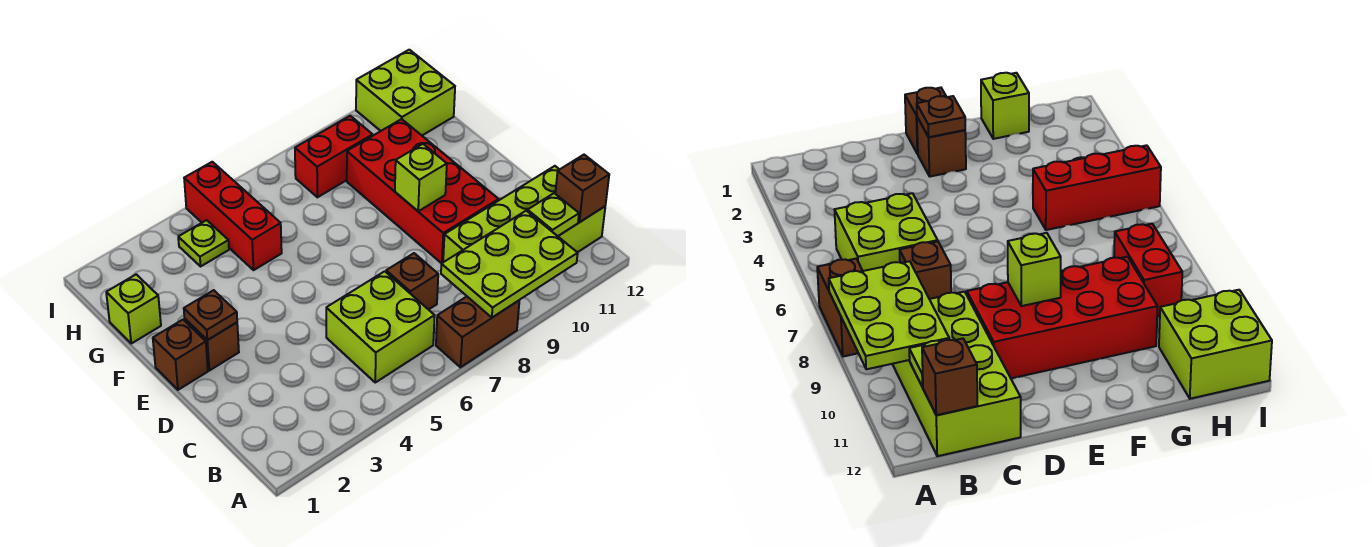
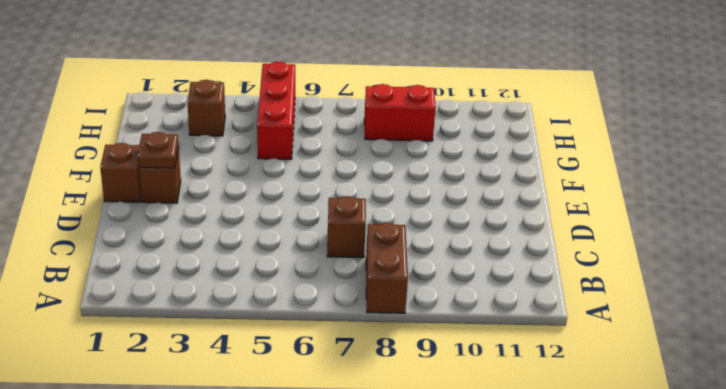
brown brick A8:B8 level 1 -> brown brick A7:A8 level 1
brown brick H3 level 1 -> brown brick B12 level 2
none -> lime brick B5:C6 level 1
none -> lime brick B9:C12 level 1
none -> red brick D9:G10 level 1

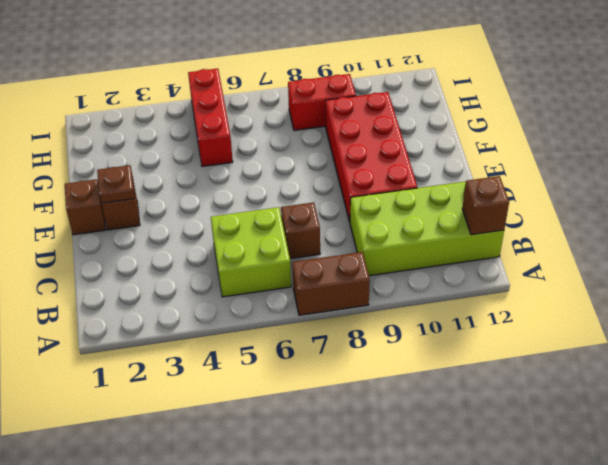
none -> lime brick G1 level 1
none -> lime plate H4 level 1
none -> lime brick H11:I12 level 1

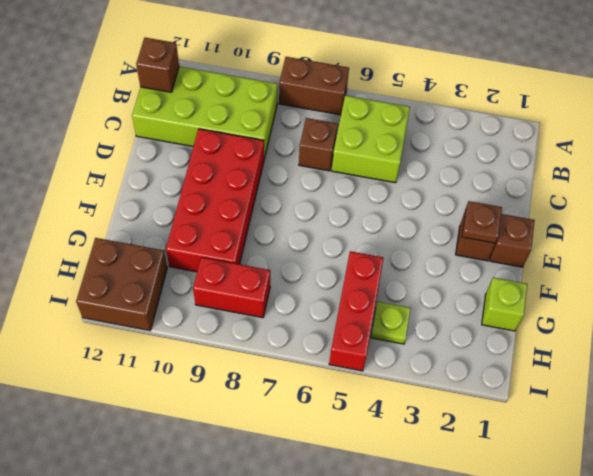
brown brick H11:I12 level 1 -> lime brick H11:I12 level 1
none -> lime plate A8:B10 level 2
none -> lime plate B11 level 2
none -> lime brick E9 level 2

